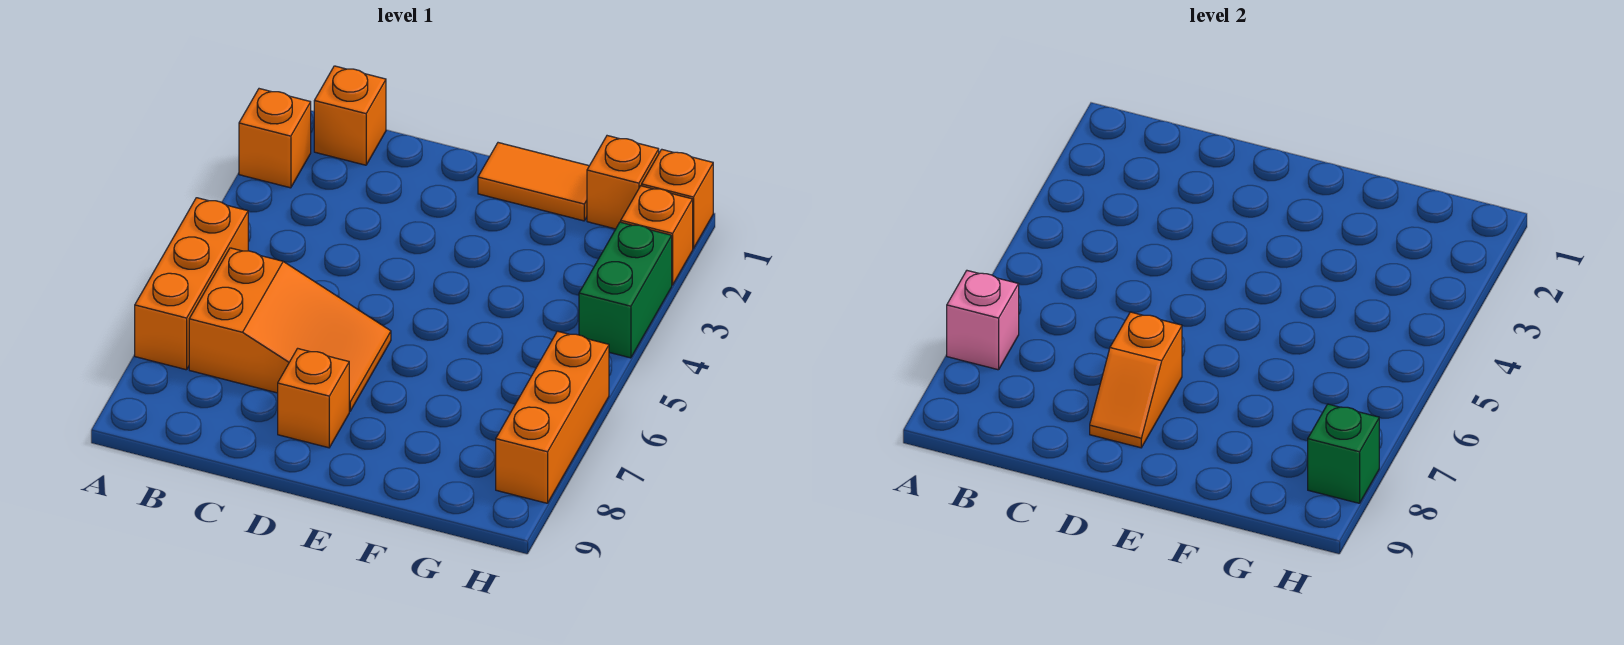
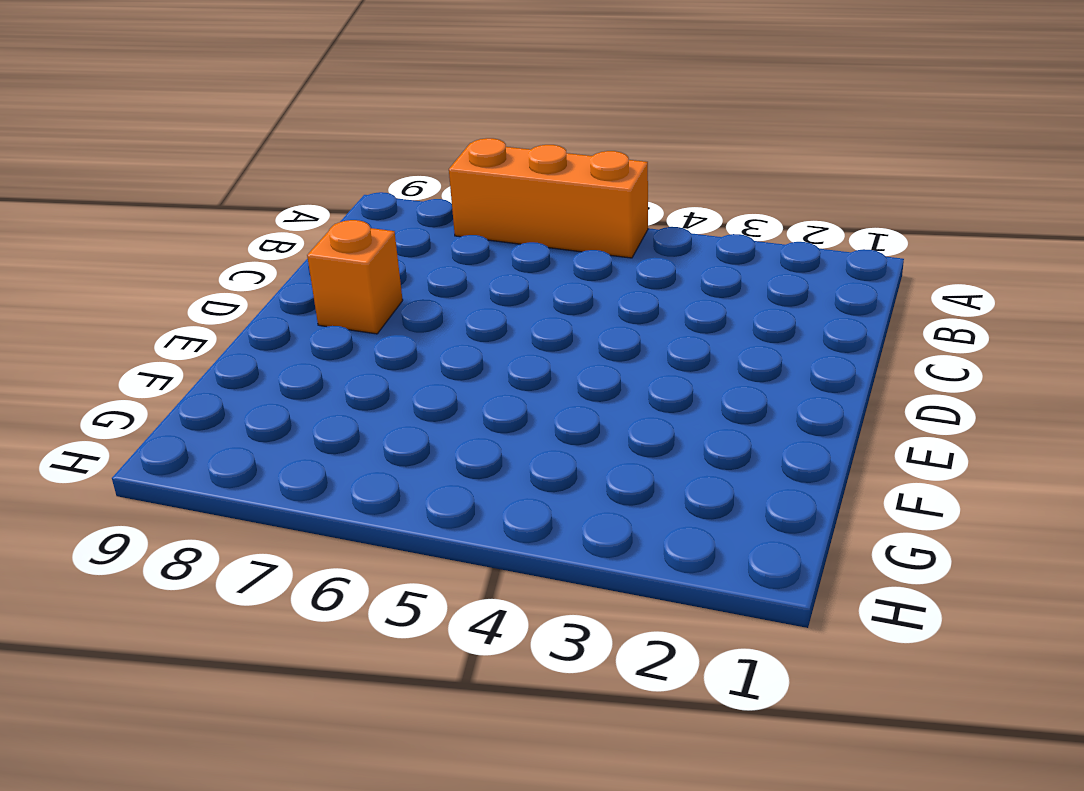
none -> orange brick A2 level 1
none -> orange brick B1 level 1
none -> orange slope B6:D7 level 1 top B

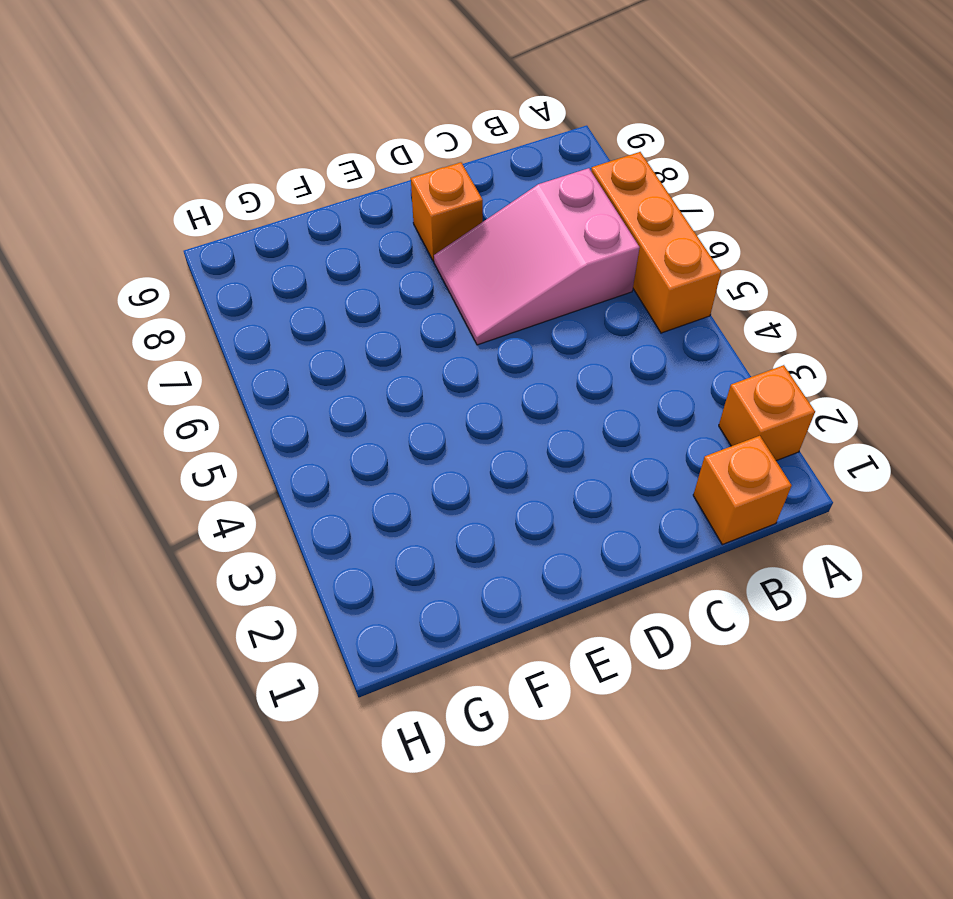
pink slope B6:D7 level 1 top B -> orange slope B6:D7 level 1 top B
none -> orange tile E1:F1 level 1
none -> orange brick G1 level 1
none -> orange brick H1 level 1

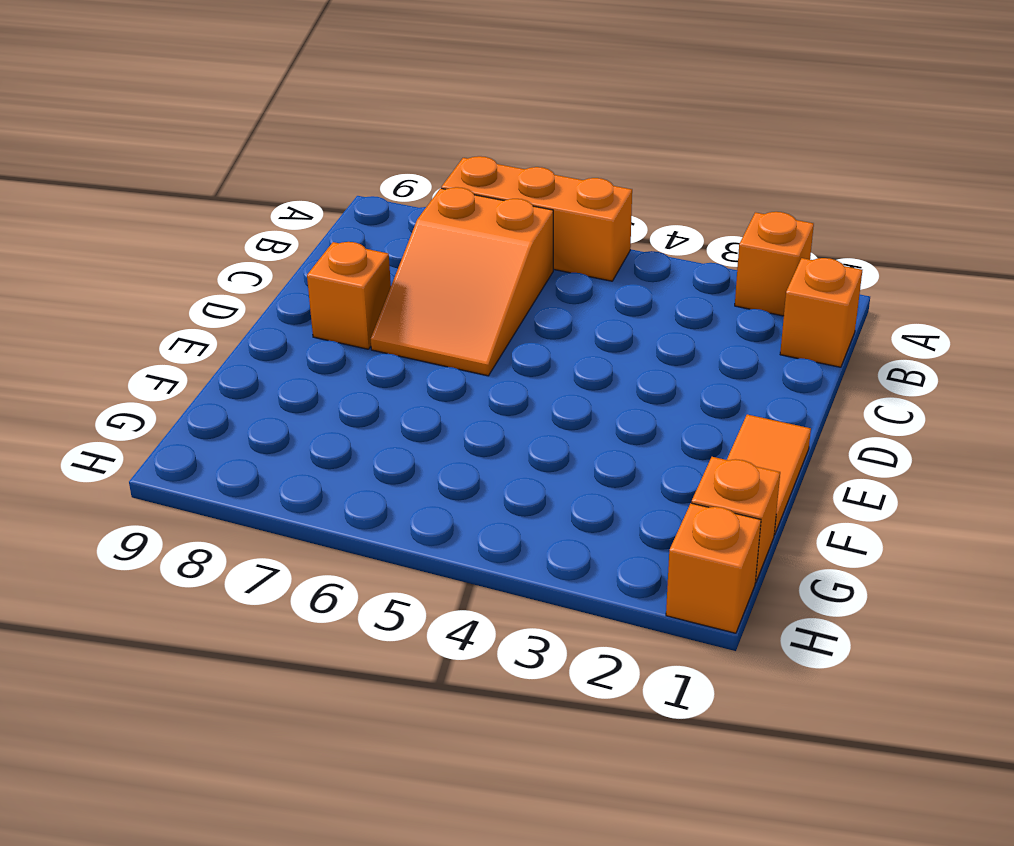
none -> orange brick H2 level 1
none -> green brick H3:H4 level 1
none -> orange brick H6:H8 level 1

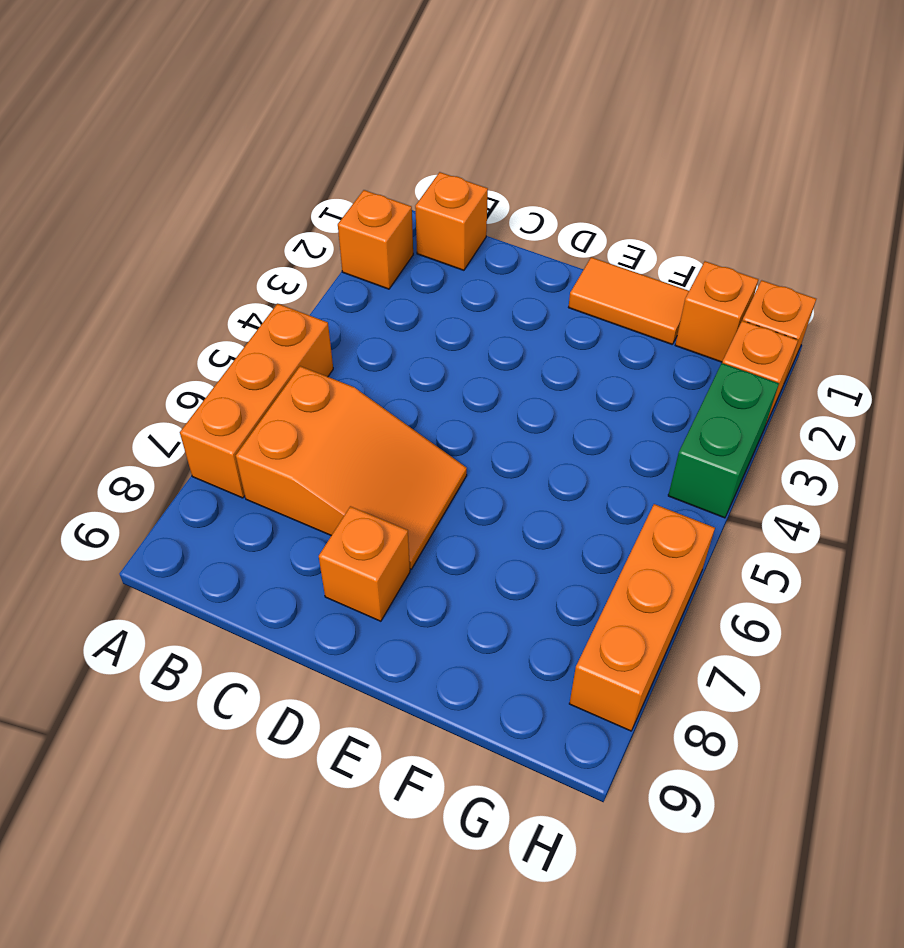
none -> pink brick A7 level 2
none -> orange slope D7:D8 level 2 top 7
none -> green brick H8 level 2

